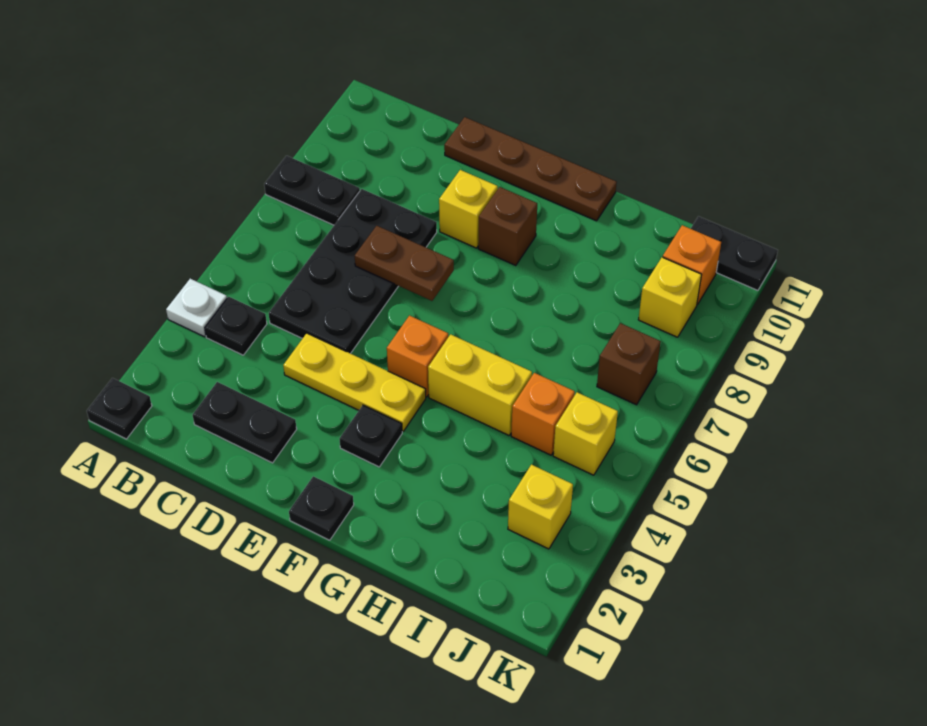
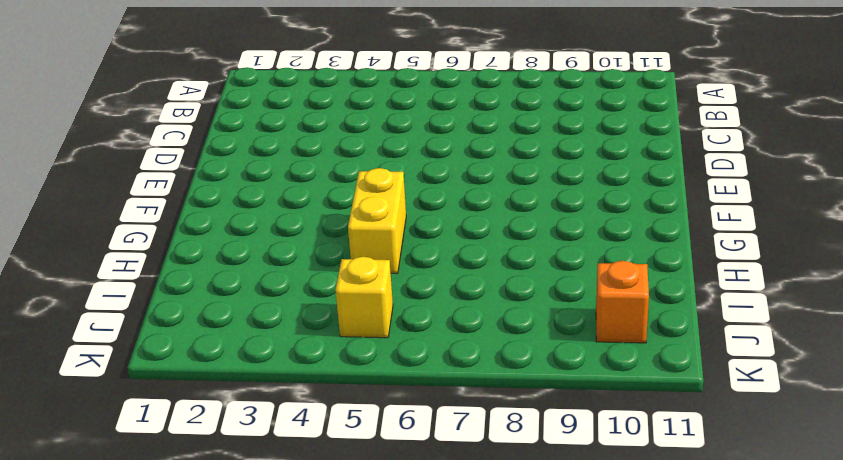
none -> black plate A1 level 1
none -> white plate A4 level 1
none -> black plate A8:B8 level 1

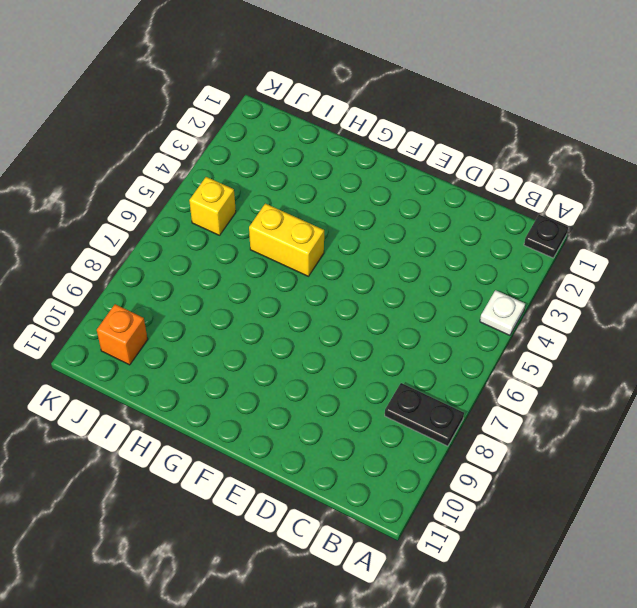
none -> black plate B4 level 1
none -> black plate C2:D2 level 1
none -> black plate C5:D8 level 1

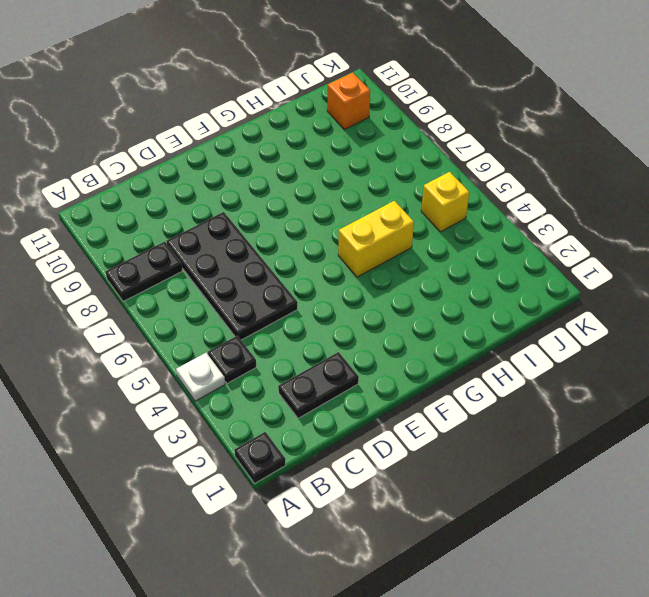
none -> yellow plate D4:F4 level 1
none -> brown plate D11:G11 level 1
none -> yellow brick E9 level 1

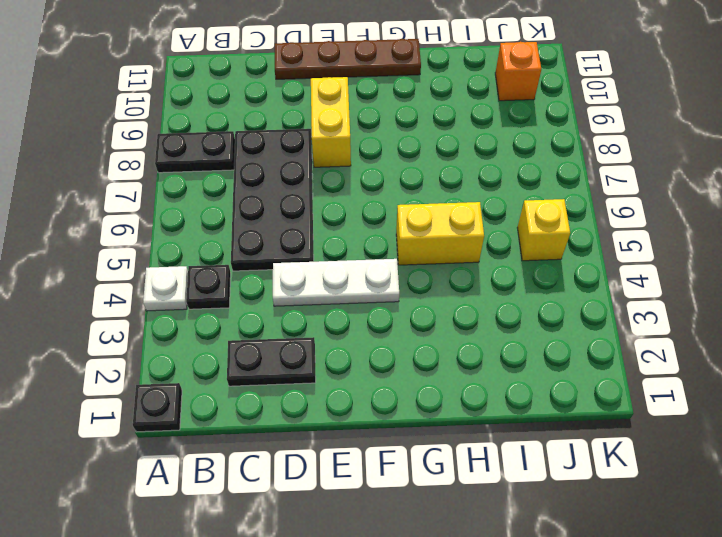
white plate D4:F4 level 1 -> yellow plate D4:F4 level 1
yellow brick E8:E9 level 1 -> yellow brick E9 level 1
none -> black plate F1 level 1
none -> black plate F3 level 1
none -> orange brick F5 level 1

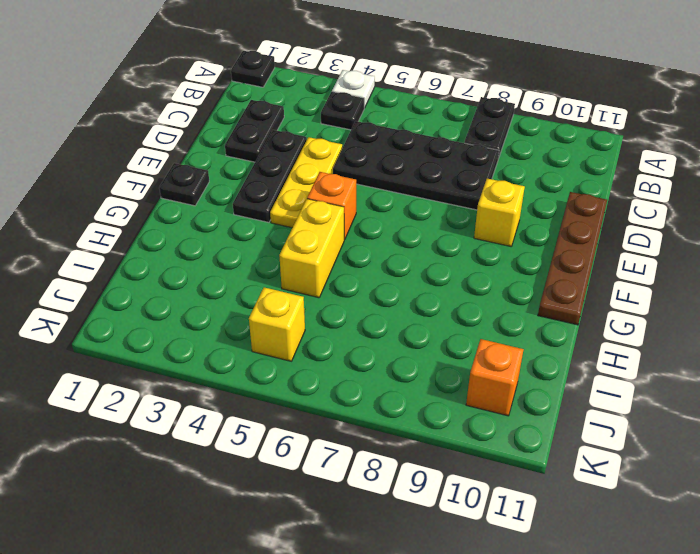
black plate D3:F3 level 1 -> black plate F3 level 1
none -> brown brick F9 level 1
none -> orange brick I5 level 1
none -> yellow brick J3 level 1

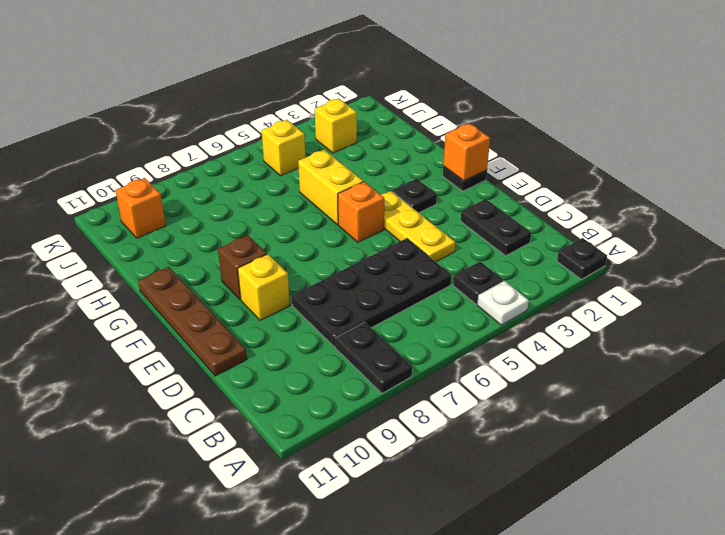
orange brick F1 level 2 -> orange brick I5 level 1
none -> brown brick J7 level 1
none -> yellow brick J9 level 1
none -> black plate J11:K11 level 1

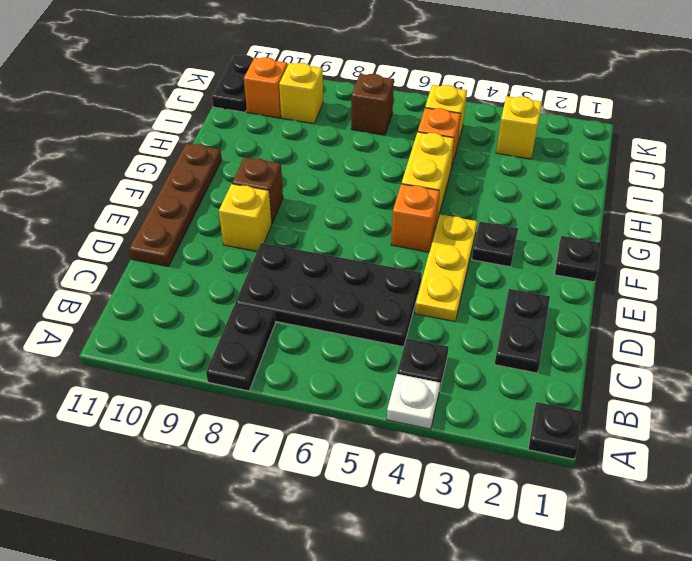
none -> brown plate D7:E7 level 2

